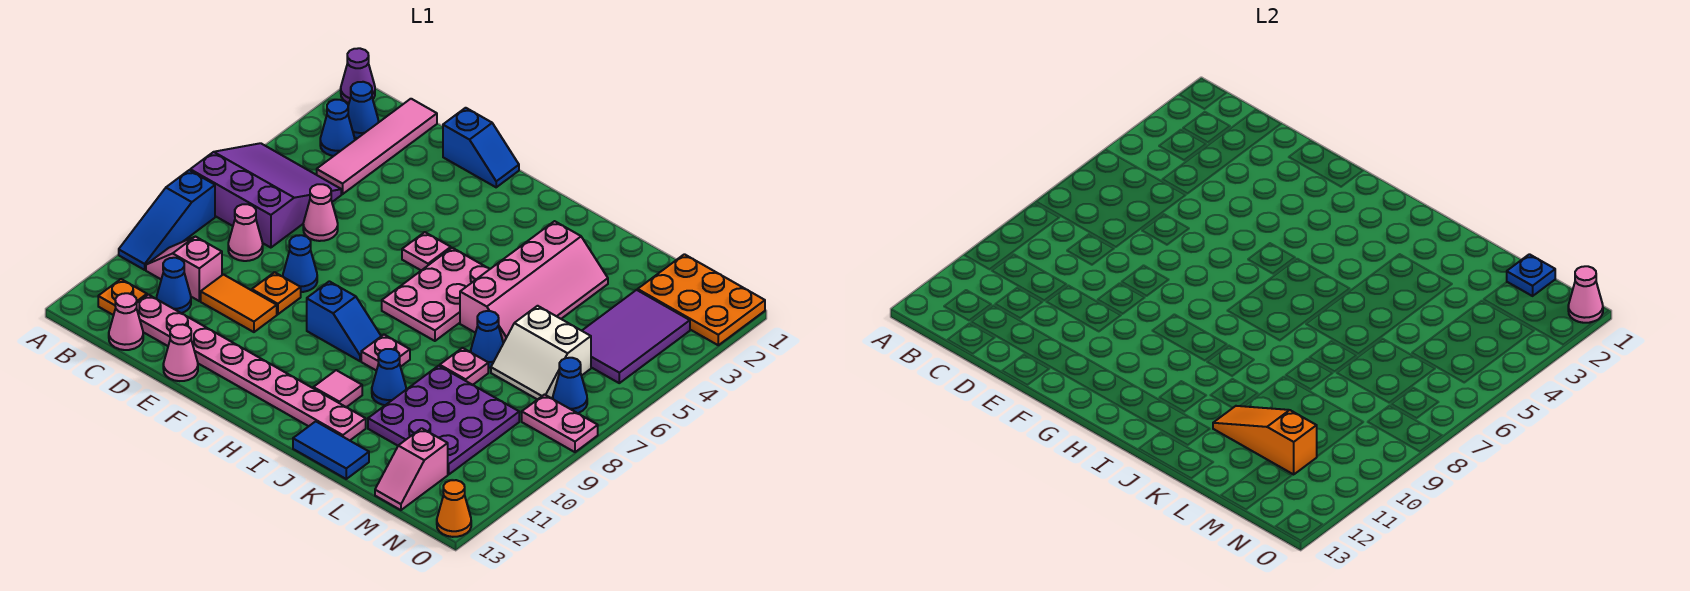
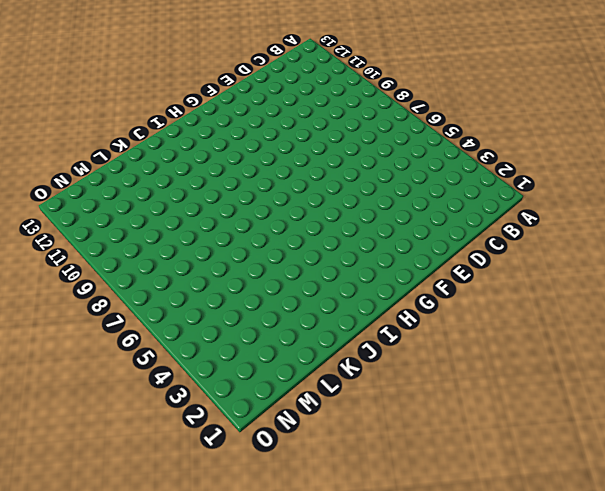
none -> purple cone A1 level 1
none -> purple slope A5:C7 level 1 top 7
none -> blue slope A8:A10 level 1 top 8
none -> blue cone B2 level 1

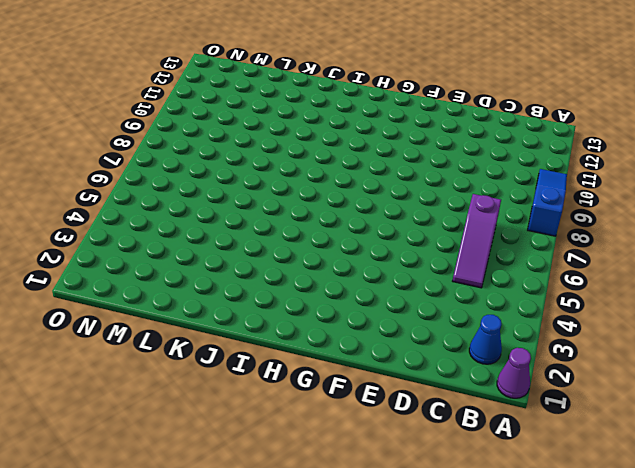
purple slope C5:C7 level 1 top 7 -> purple slope A5:C7 level 1 top 7
none -> blue cone B3 level 1
none -> pink slope B10:C10 level 1 top C
none -> orange plate B12 level 1
none -> pink tile C1:C4 level 1

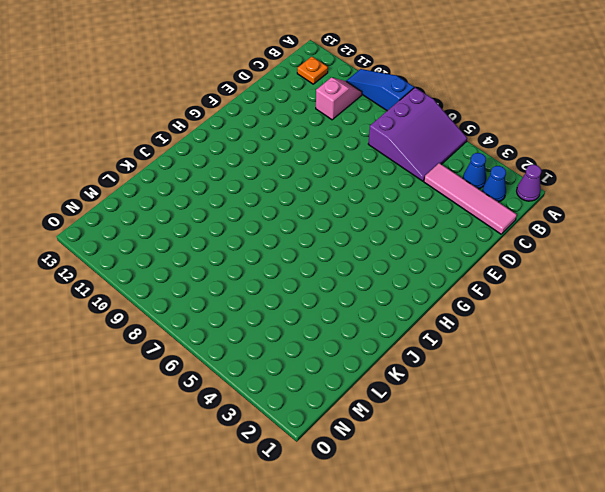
none -> pink cone C8 level 1
none -> blue cone C11 level 1
none -> pink plate C12:J12 level 1
none -> pink cone C13 level 1

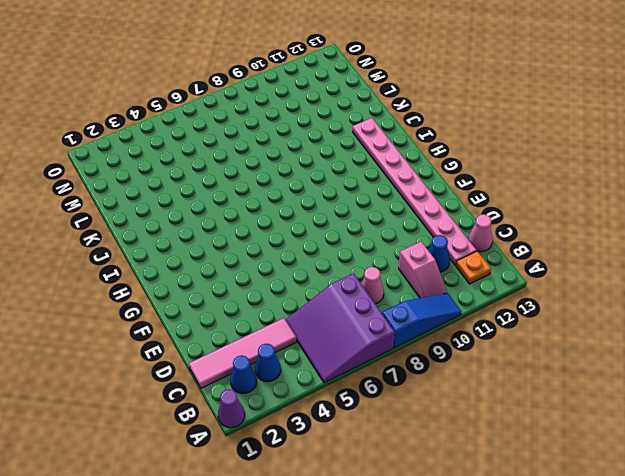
none -> pink cone D6 level 1
none -> orange tile D10:E10 level 1
none -> blue slope E1:F1 level 1 top E
none -> blue cone E8 level 1

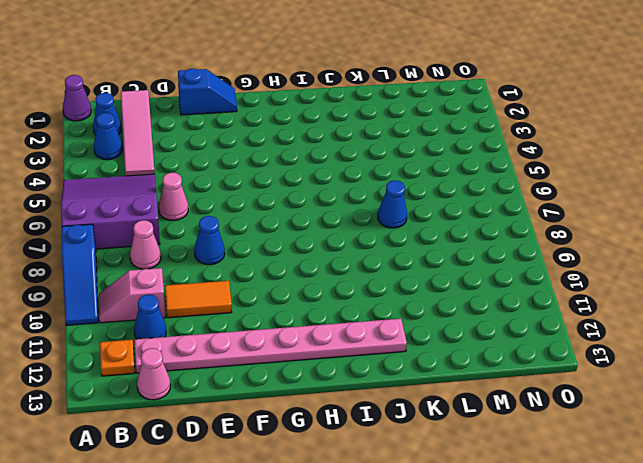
none -> orange plate E9 level 1
none -> pink cone E13 level 1
none -> pink plate G5 level 1
none -> blue slope G9:H9 level 1 top G

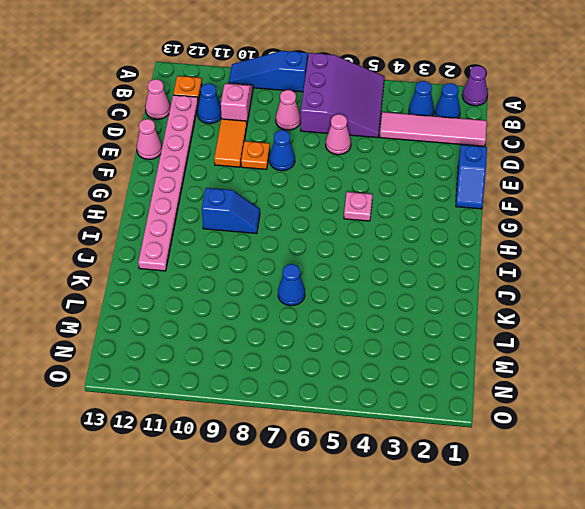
blue slope H9:H10 level 1 top 10 -> blue slope G9:H9 level 1 top G
none -> pink plate H5:I7 level 1
none -> pink plate I9 level 1
none -> pink tile I11 level 1
none -> pink slope J3:K6 level 1 top J

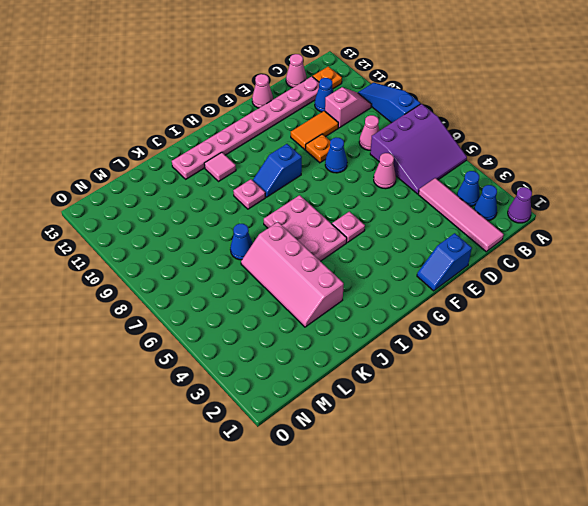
none -> blue cone J10 level 1
none -> blue tile J13:K13 level 1
none -> pink plate K8 level 1
none -> purple plate K9:M11 level 1

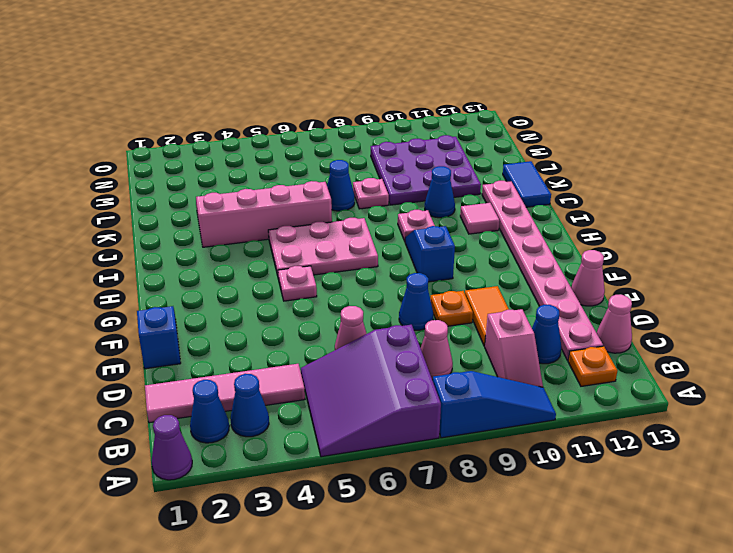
none -> white slope L6:M7 level 1 top 6
none -> orange plate M1:O2 level 1
none -> purple tile M3:N5 level 1
none -> pink slope M12:M13 level 1 top 12

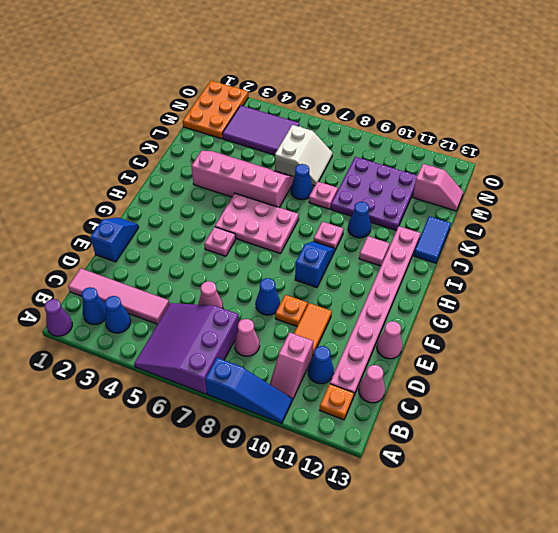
none -> blue cone N7 level 1
none -> pink plate N8:O8 level 1
none -> orange cone O13 level 1
none -> orange slope K11:M11 level 2 top M

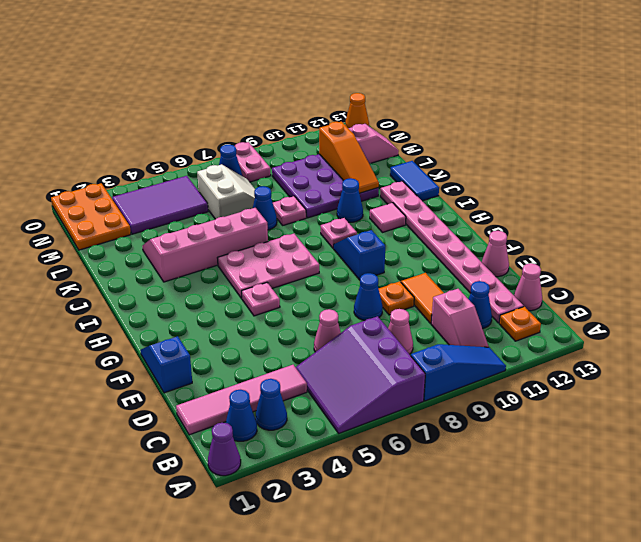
none -> blue plate M1 level 2
none -> pink cone O1 level 2

